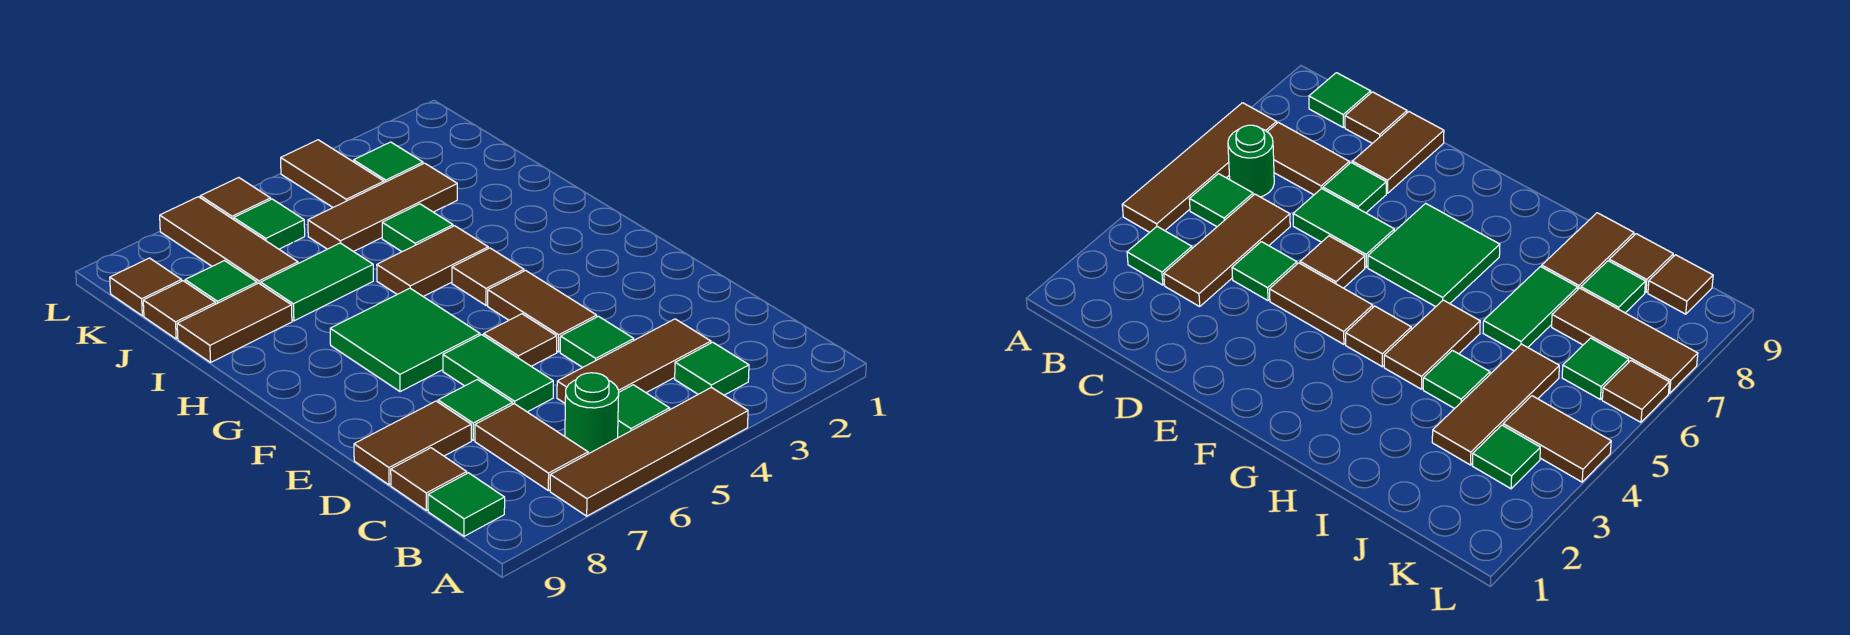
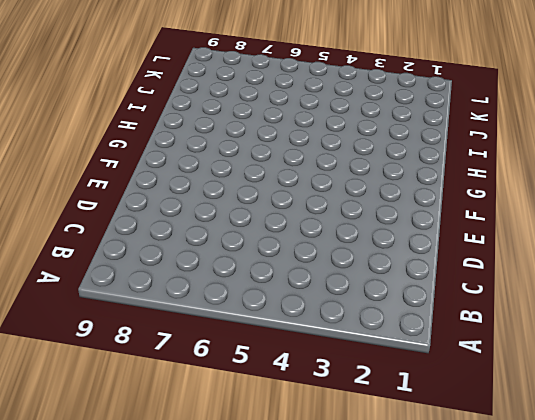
none -> brown tile A4:A7 level 1
none -> green tile B3 level 1
none -> green tile B5 level 1

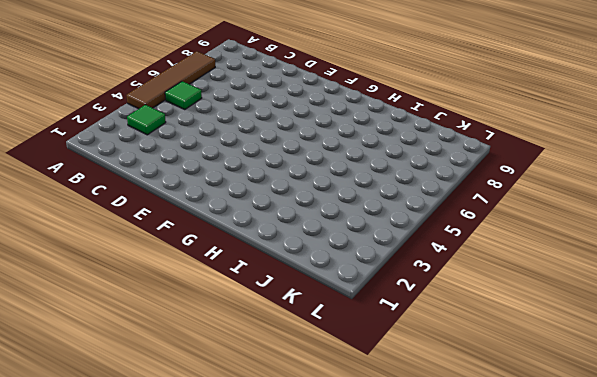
none -> green round brick B6 level 1
none -> brown tile B7:C7 level 1
none -> green tile B9 level 1

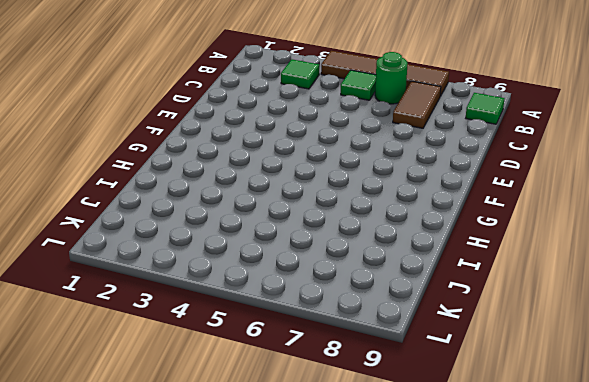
none -> brown tile C3:C5 level 1
none -> brown tile C9 level 1
none -> green tile D4 level 1

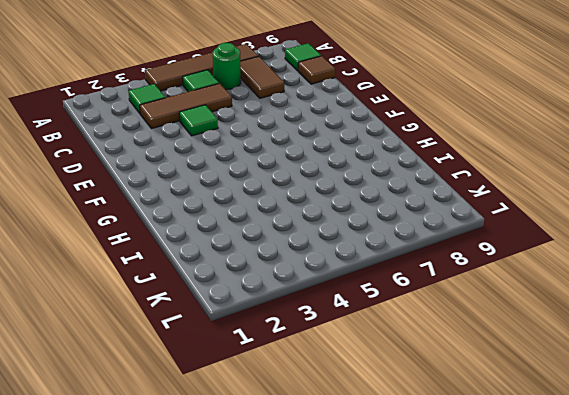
none -> green tile D6:E6 level 1
none -> green tile D7 level 1
none -> brown tile D8:D9 level 1

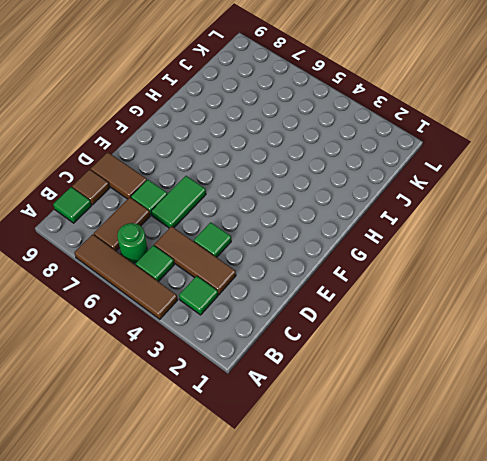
none -> brown tile E4:F4 level 1
none -> brown tile E5 level 1
none -> green tile F6:G7 level 1

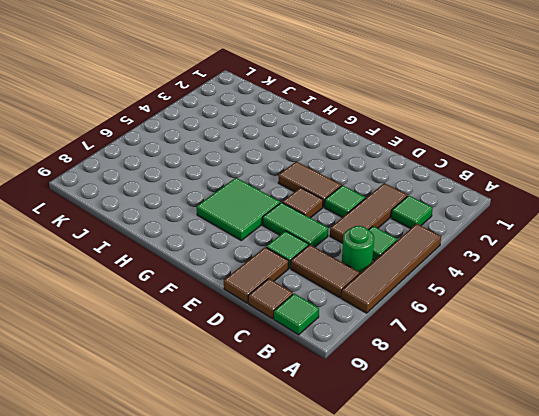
none -> brown tile G4 level 1
none -> brown tile H4:H5 level 1
none -> green tile I4 level 1

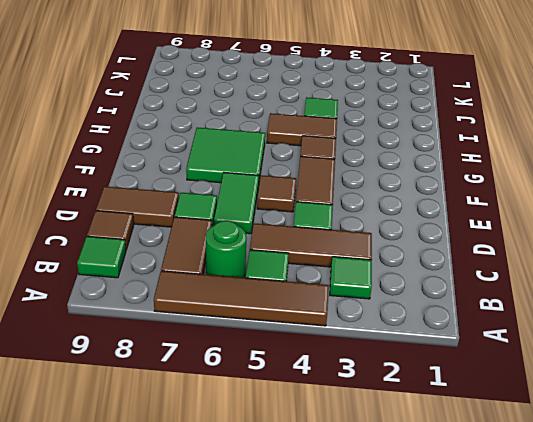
none -> green tile I6:I7 level 1
none -> brown tile I8:I9 level 1
none -> brown tile J3:J5 level 1

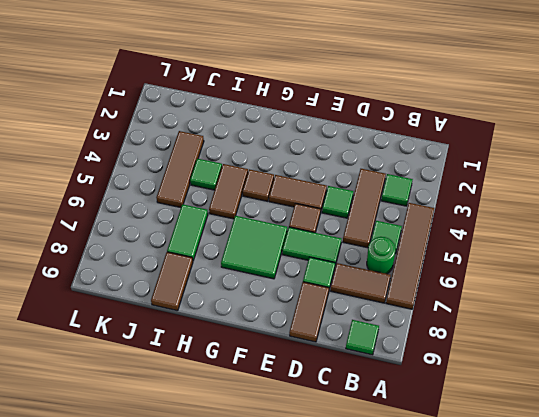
none -> brown tile C9 level 1
none -> brown tile J7:L7 level 1
none -> green tile J8 level 1

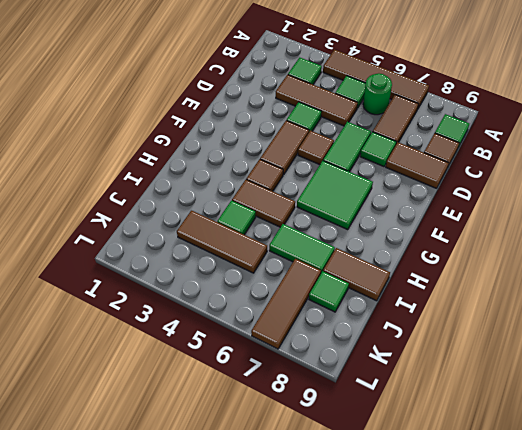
none -> brown tile J9 level 1
none -> green tile K3 level 1
none -> brown tile K4:L4 level 1

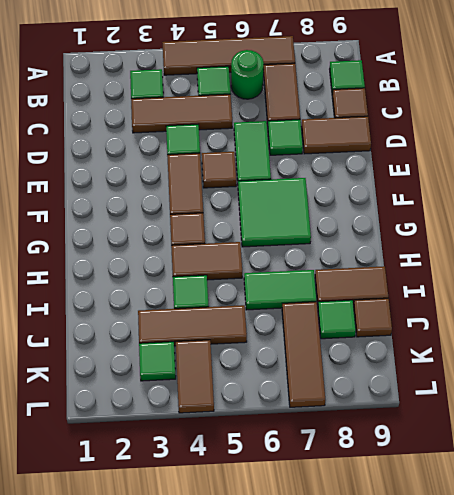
none -> green tile K6 level 1
none -> brown tile K9 level 1
none -> brown tile L6 level 1

